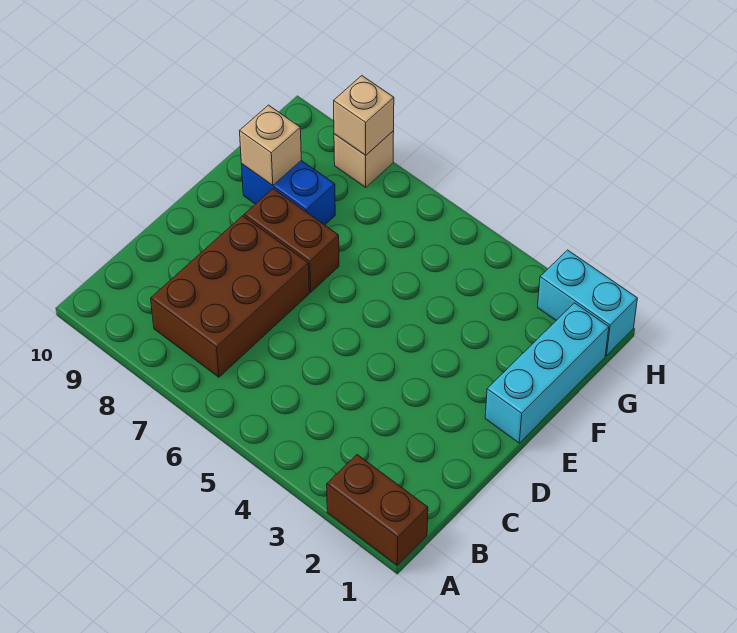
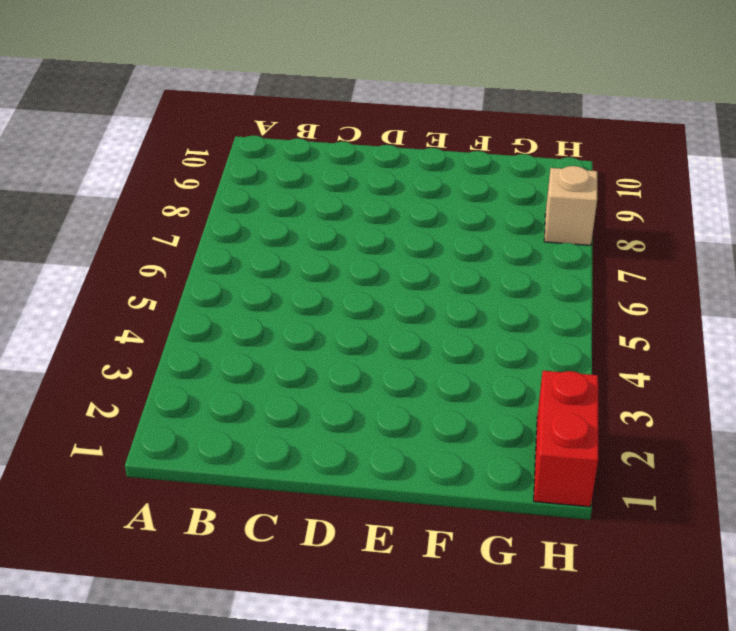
red brick H1:H2 level 1 -> cyan brick H1:H2 level 1
none -> brown brick A1:A2 level 1
none -> brown brick B7:D8 level 1

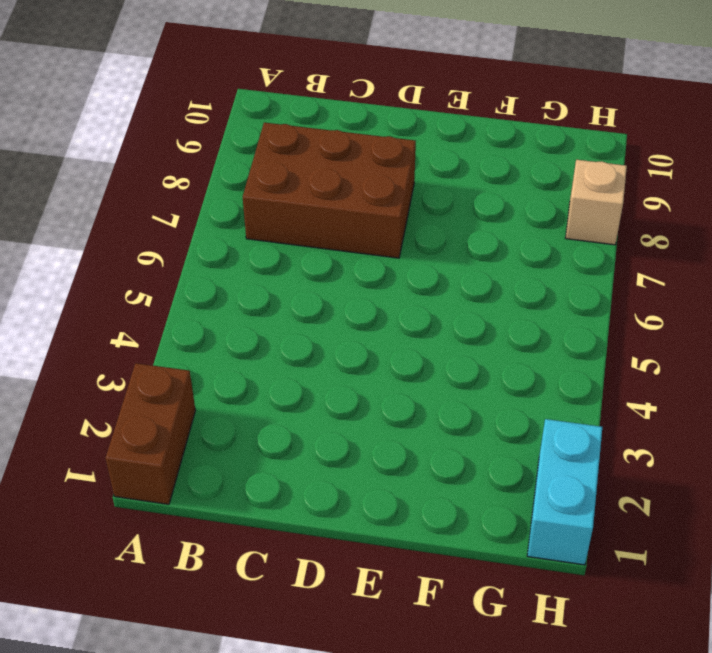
none -> cyan brick E1:G1 level 1
none -> brown brick E7:E8 level 1

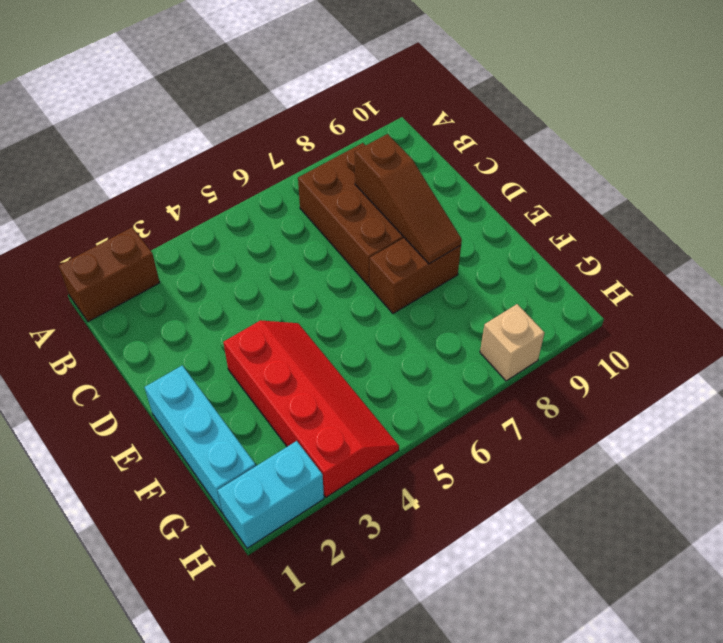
brown slope C8:E8 level 2 top C -> none
red slope E3:H4 level 1 top 3 -> none
none -> blue brick F8:F9 level 1
none -> tan brick F9 level 2

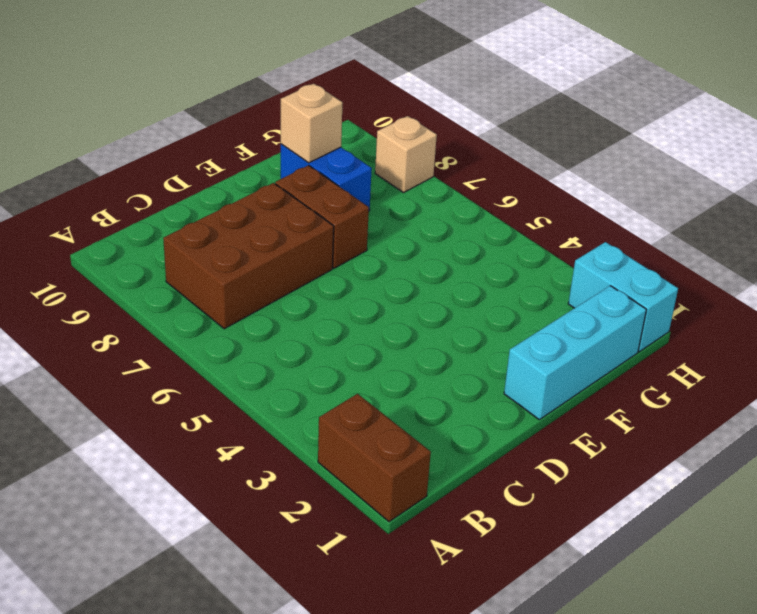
none -> tan brick H8 level 2

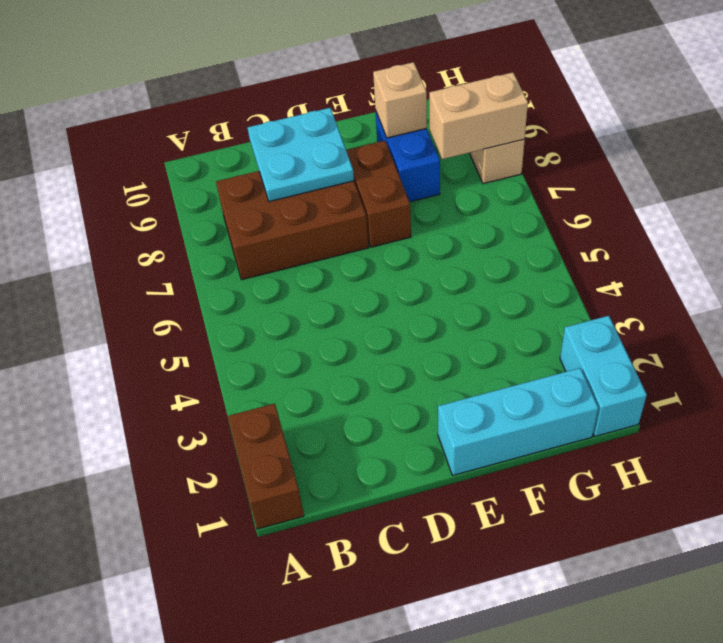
cyan plate C8:D9 level 2 -> none
tan brick G8:H8 level 2 -> tan brick H8 level 2

